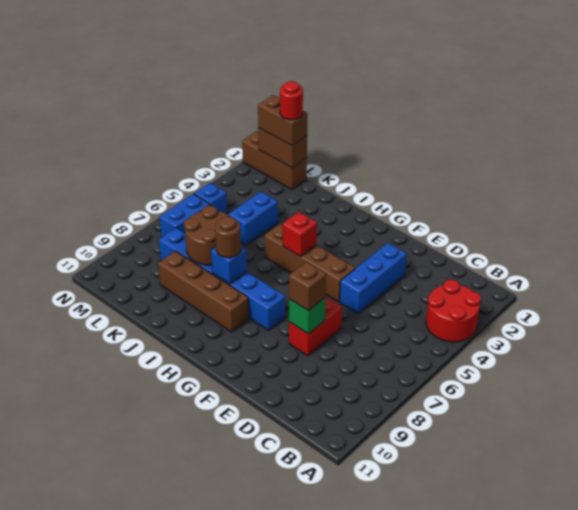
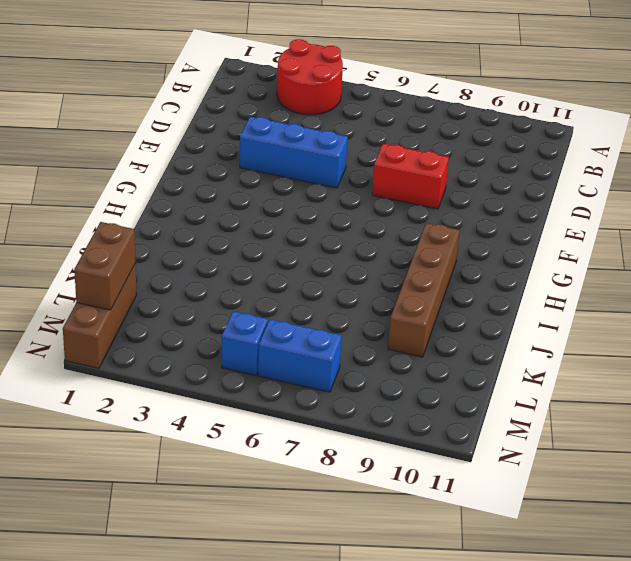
none -> brown brick F5:I5 level 1
none -> blue brick G8:L8 level 1
none -> blue brick K4:K5 level 1

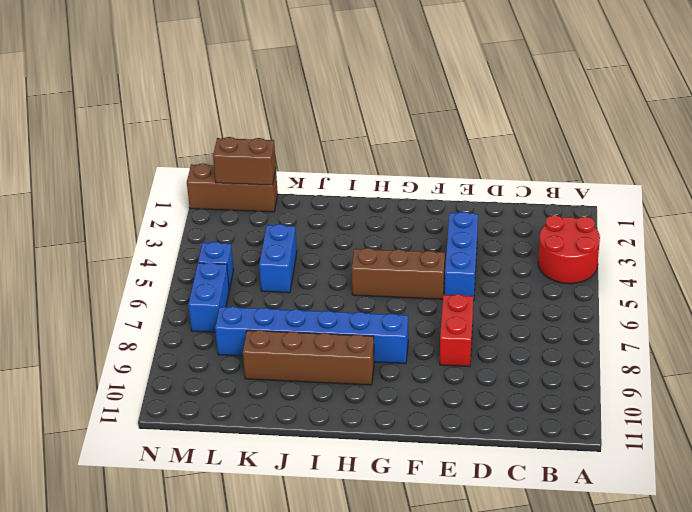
brown brick F5:H5 level 1 -> brown brick F5:I5 level 1
none -> green brick E8 level 2
none -> red brick H5 level 2
none -> blue brick I8 level 2

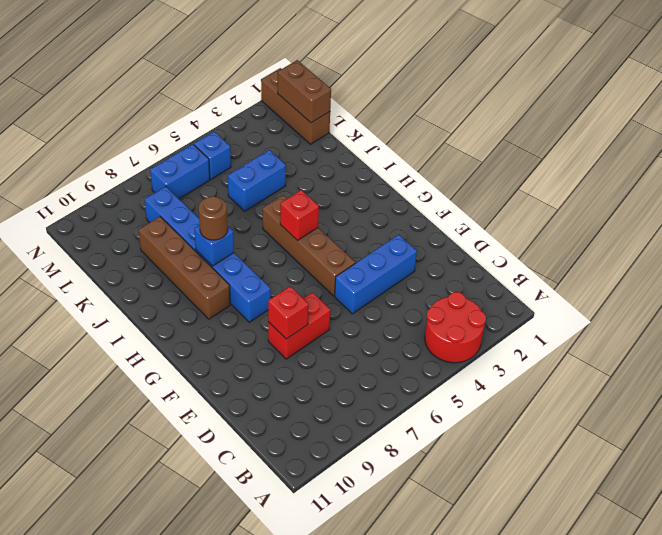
red brick E8 level 2 -> green brick E8 level 2
none -> brown round brick J7:K8 level 2
none -> brown brick E8 level 3
none -> brown brick L1:M1 level 3

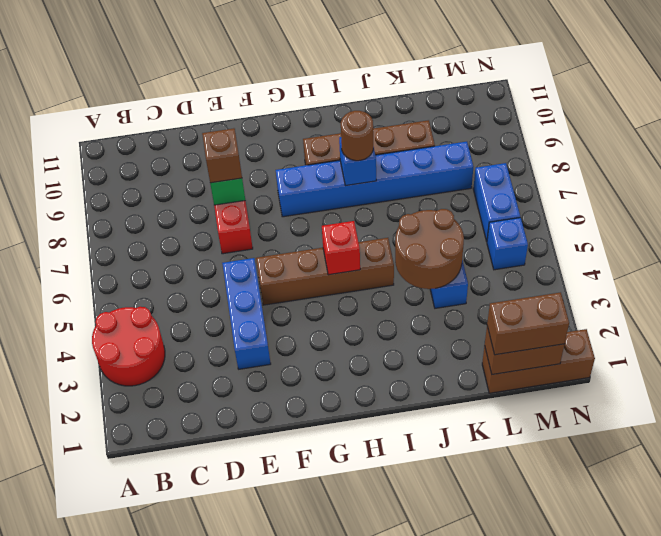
brown round brick J4:K5 level 2 -> brown round brick J7:K8 level 2
none -> red round brick L1 level 4

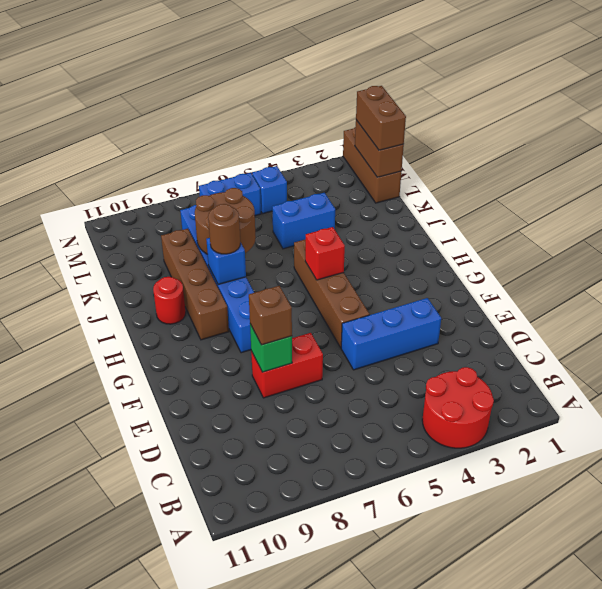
red round brick I10 level 1 -> red round brick L1 level 4

